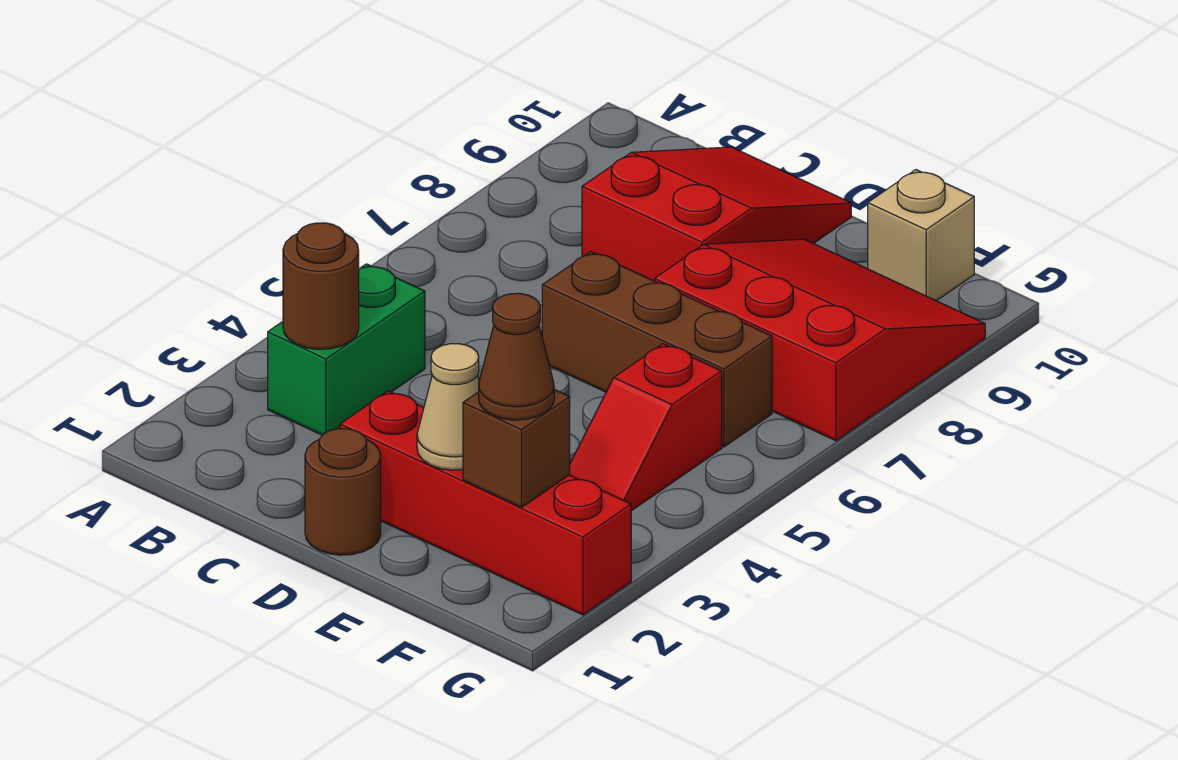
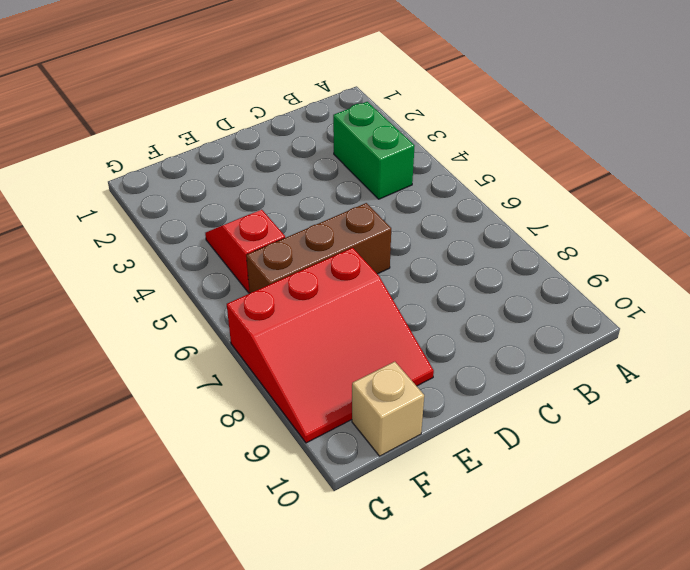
none -> red slope C8:D10 level 1 top 8
none -> brown round brick D1 level 1
none -> red brick D2:G2 level 1

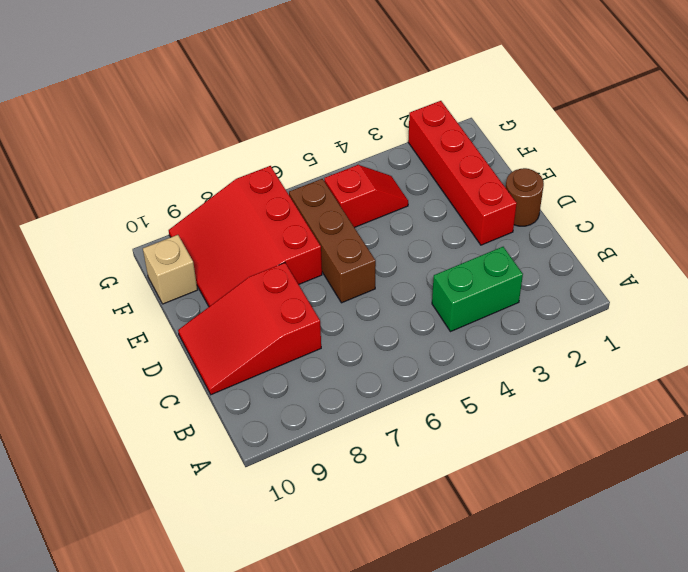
none -> brown round brick B3 level 2
none -> tan cone E2 level 2
none -> brown brick F2 level 2

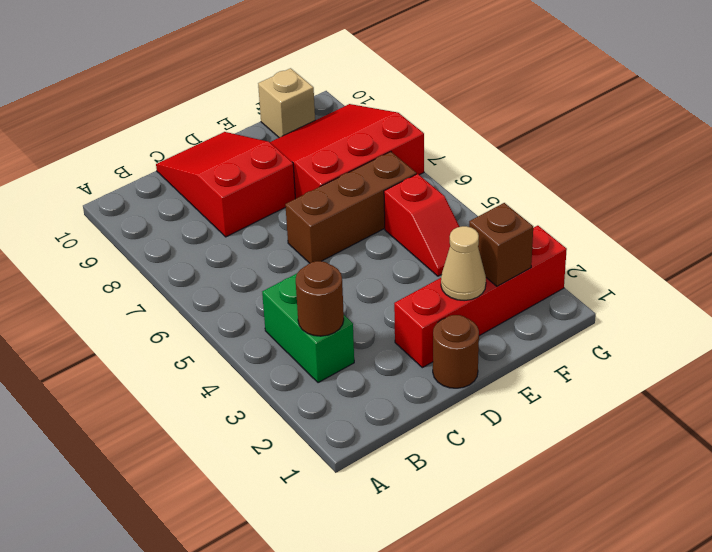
none -> brown cone F2 level 3

